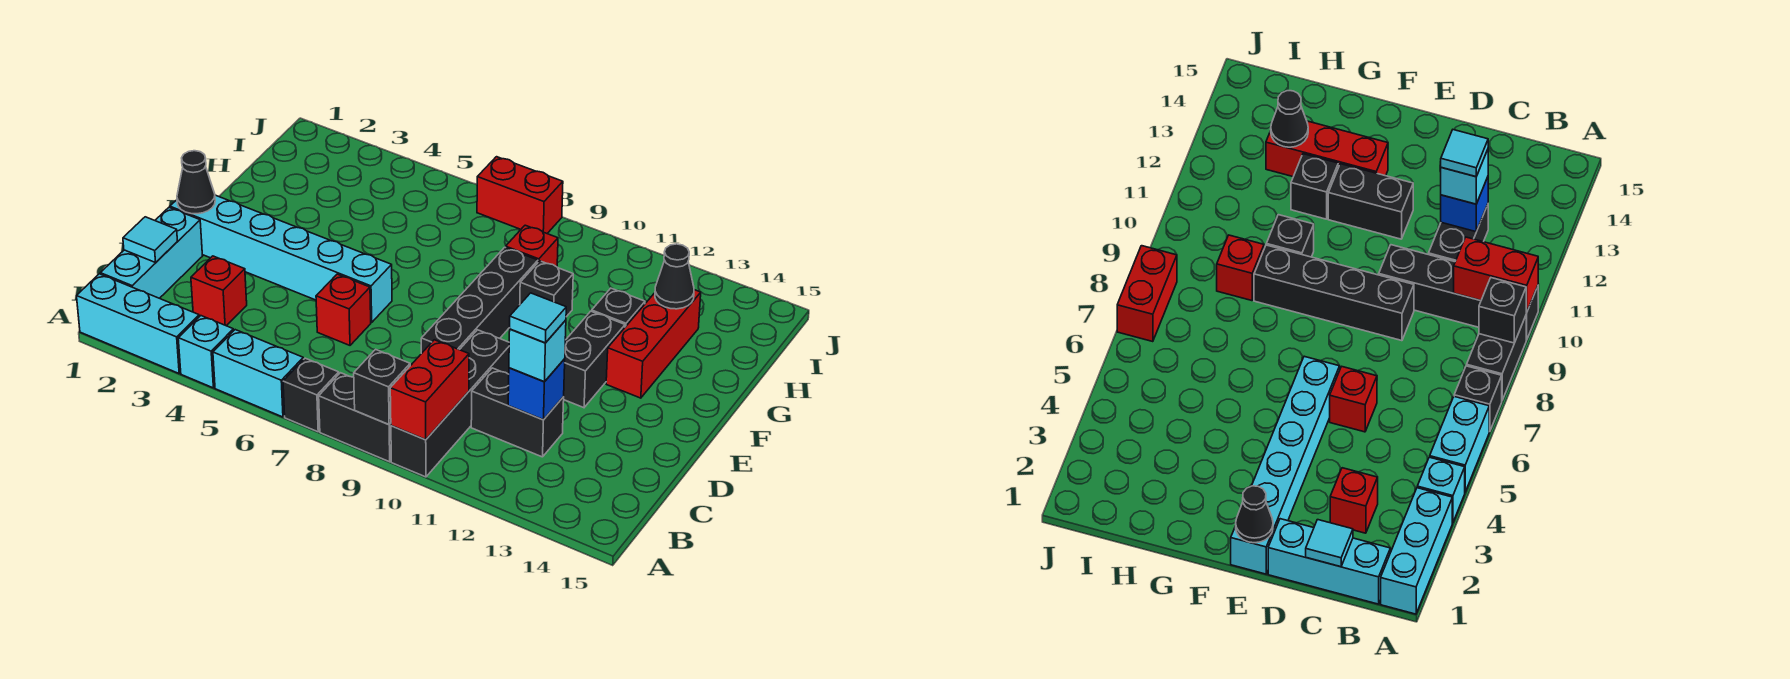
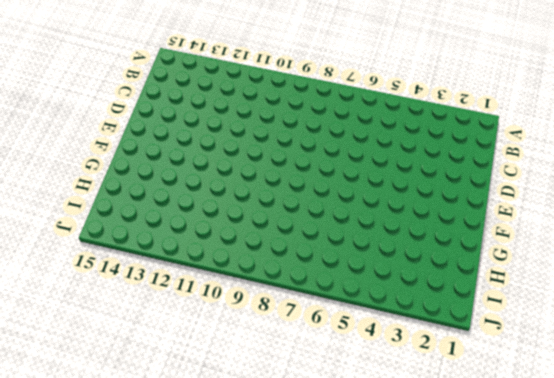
none -> cyan brick A1:A3 level 1
none -> cyan brick A4 level 1
none -> cyan brick A5:A6 level 1

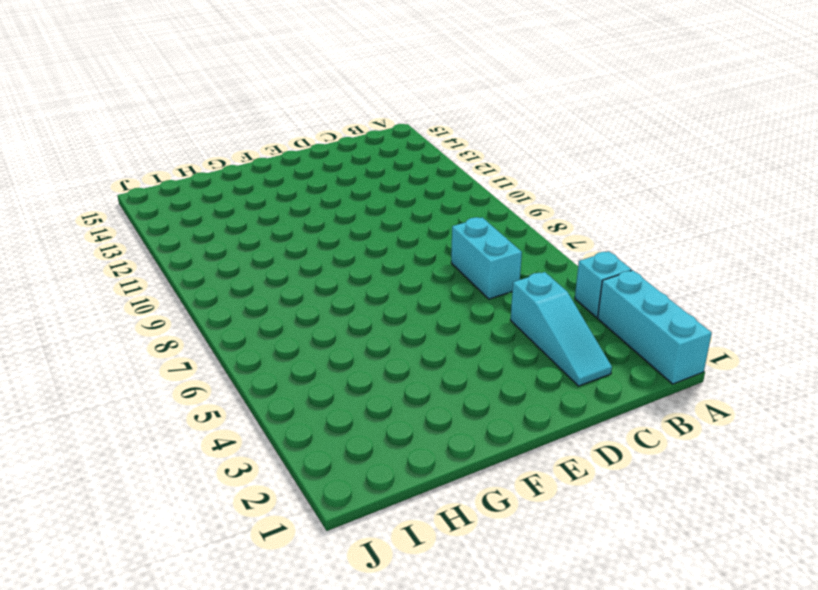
cyan slope C2:C4 level 1 top 4 -> red brick C3 level 1
cyan brick C6:C7 level 1 -> cyan brick A5:A6 level 1
none -> black brick A7 level 1
none -> black brick A8:A9 level 1
none -> black brick A10:D10 level 1

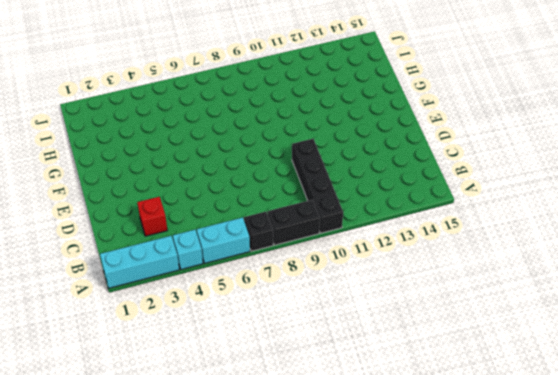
none -> cyan brick B1:D1 level 1
none -> black brick C11:C12 level 1
none -> red brick D6 level 1

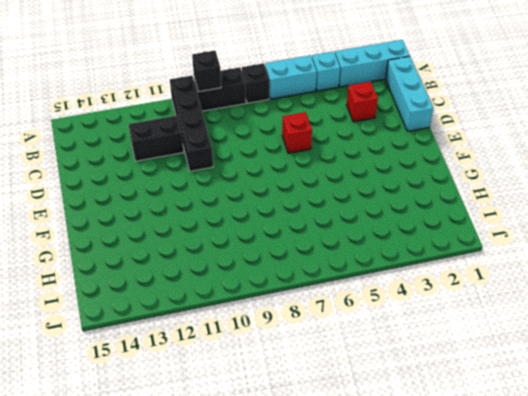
none -> black brick D9:G9 level 1
none -> cyan brick E1:E6 level 1
none -> black brick E12:F12 level 1

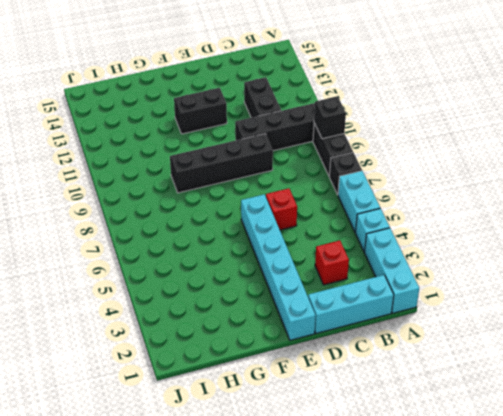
none -> red brick F13:H13 level 1
none -> black brick G10 level 1
none -> black brick G12 level 1

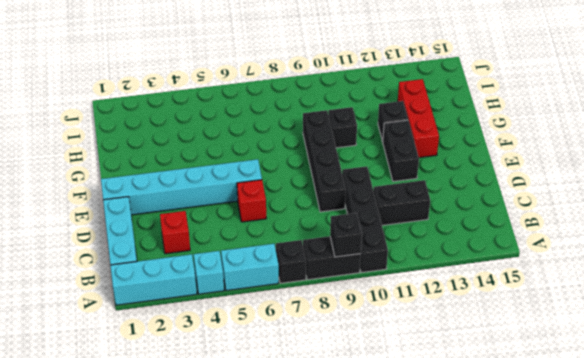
none -> red brick H9 level 1
none -> red brick J7:J8 level 1
none -> red brick A10:B10 level 2

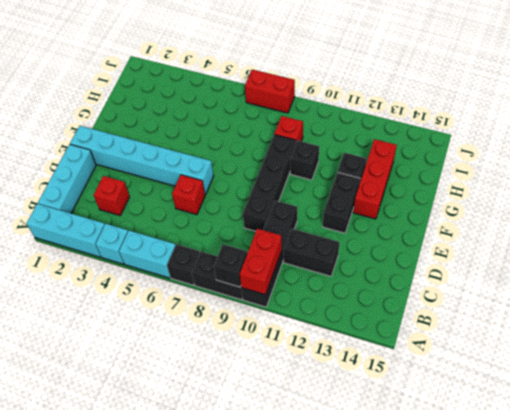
none -> cyan tile C1 level 2
none -> blue brick C12 level 2
none -> black cone E1 level 2

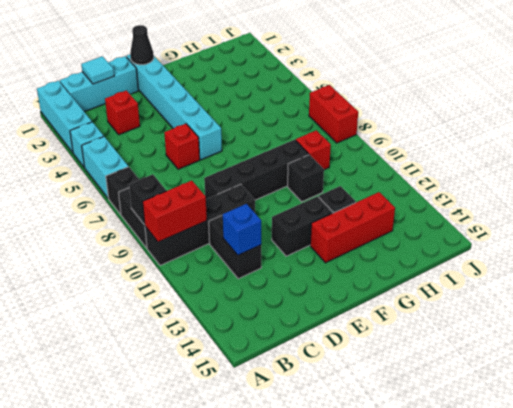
none -> black cone H13 level 2
none -> cyan brick C12 level 3
none -> cyan tile C12 level 4

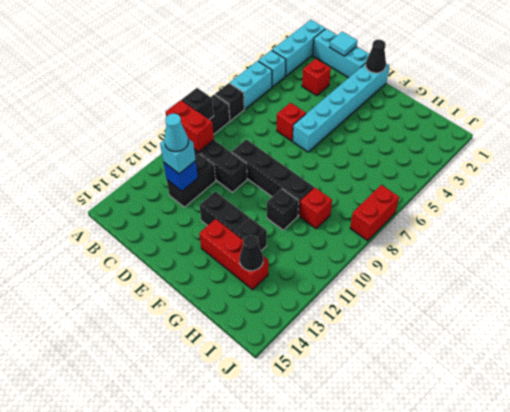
cyan cone C12 level 4 -> cyan tile C12 level 4

